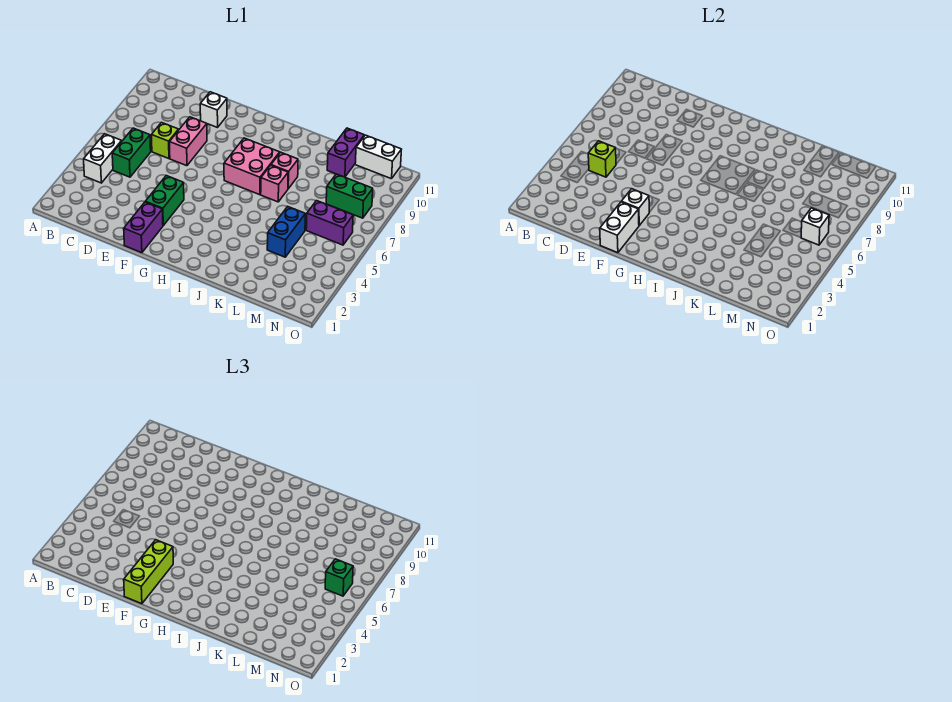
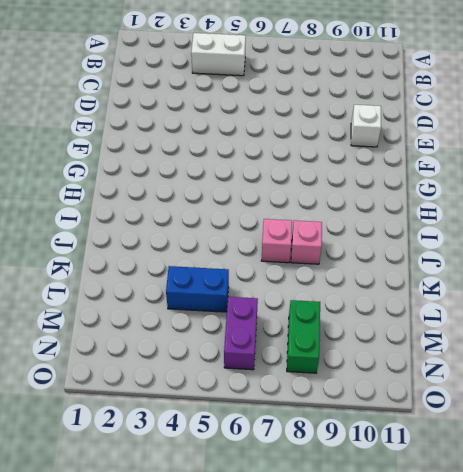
none -> green brick C5:C6 level 1
none -> lime brick D7 level 1
none -> pink brick E7:E8 level 1

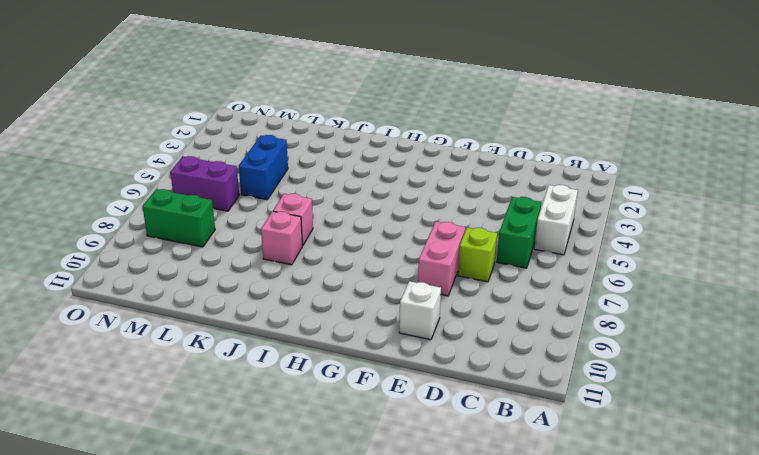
none -> purple brick F1:F2 level 1
none -> green brick F3:F4 level 1
none -> pink brick H7:I8 level 1

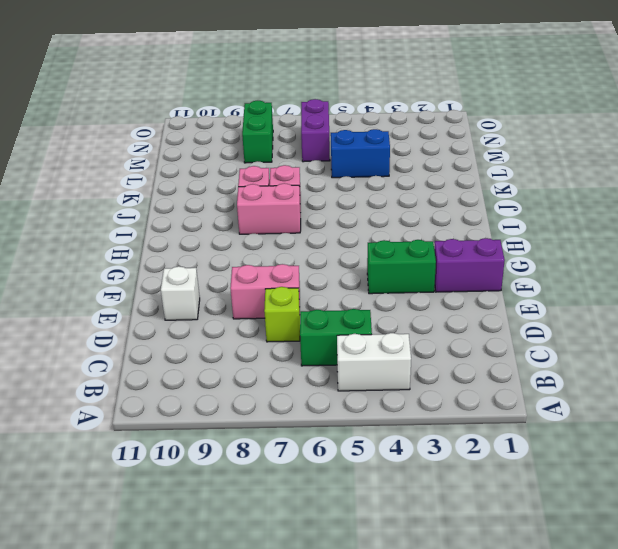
pink brick I7:I8 level 1 -> pink brick H7:I8 level 1
none -> purple brick L10:L11 level 1
none -> white brick M11:N11 level 1
none -> lime brick C5 level 2

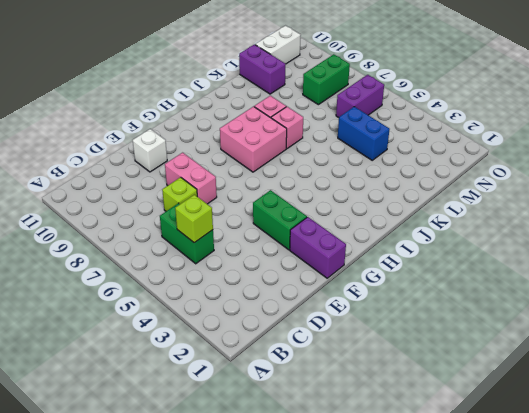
none -> white brick B4:B5 level 1
none -> white brick F1:F2 level 2
none -> white brick F3 level 2

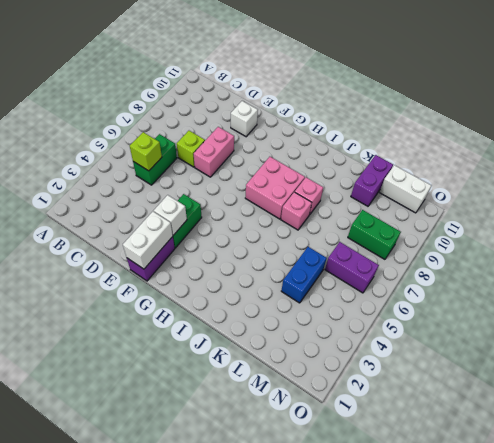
none -> white brick B4:B5 level 1
none -> white brick N6 level 2
none -> lime brick F1:F3 level 3

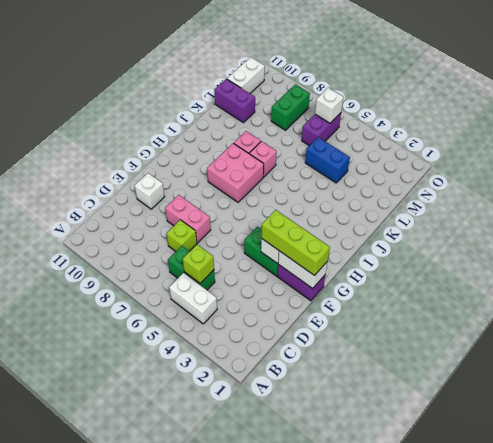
none -> green brick N6 level 3

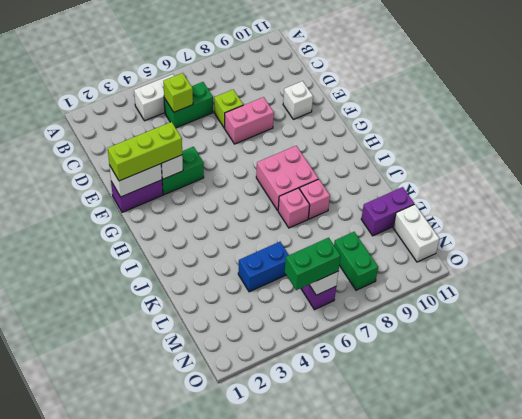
green brick N5:N6 level 3 -> green brick N6 level 3

